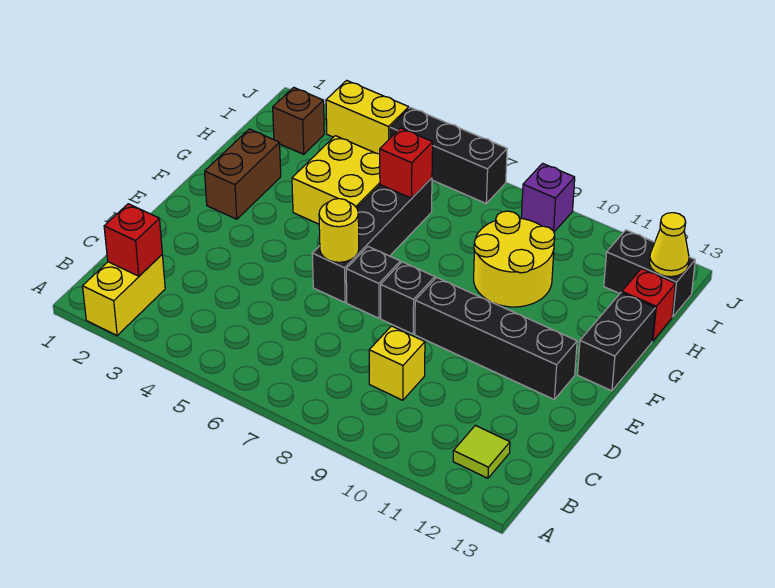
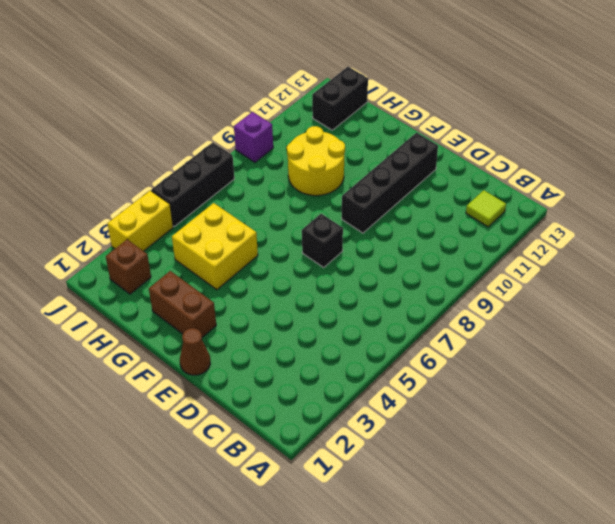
brown cone E1 level 1 -> none
none -> yellow brick A2:B2 level 1
none -> yellow brick C9 level 1
none -> black brick E6:H6 level 1

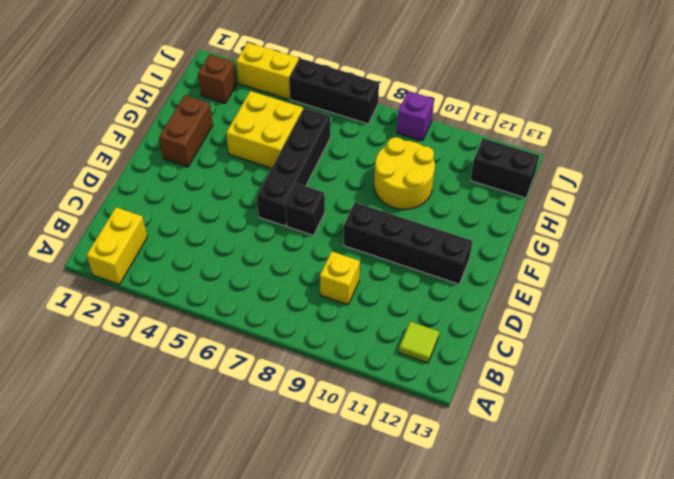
none -> black brick E8 level 1
none -> black brick F13:G13 level 1
none -> red brick H13 level 1

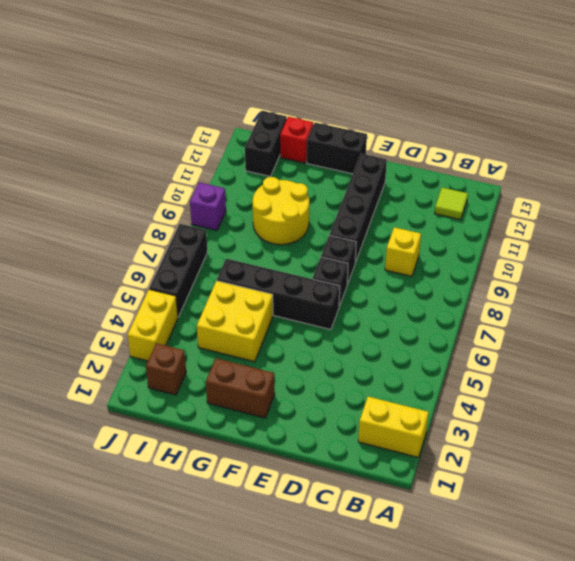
none -> red brick B2 level 2
none -> yellow round brick E6 level 2
none -> red brick H6 level 2

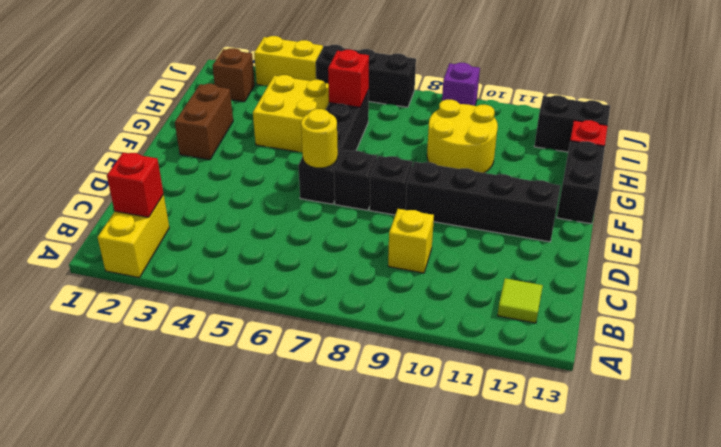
none -> yellow cone I13 level 2

